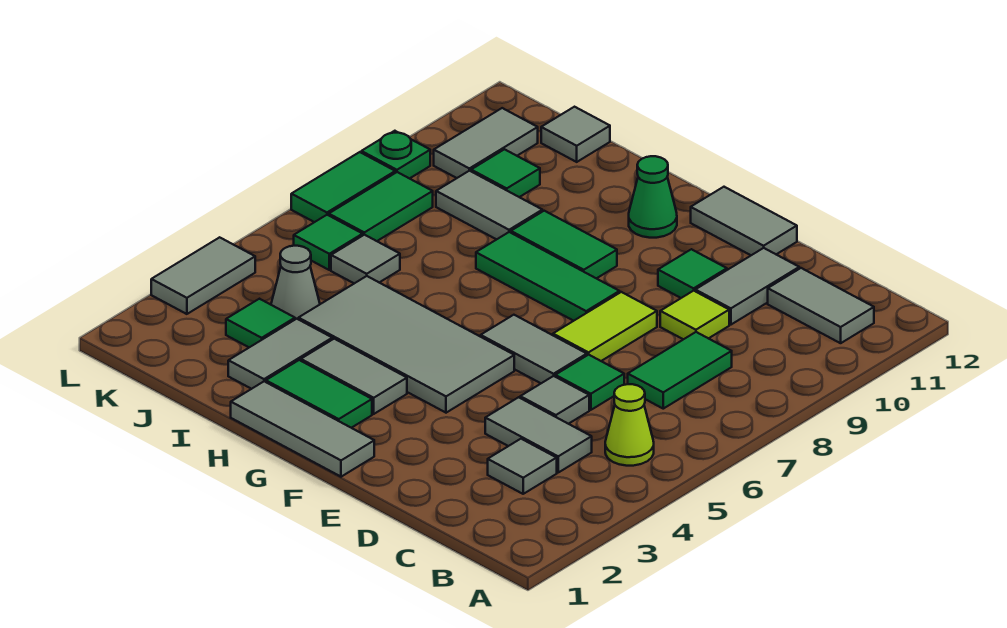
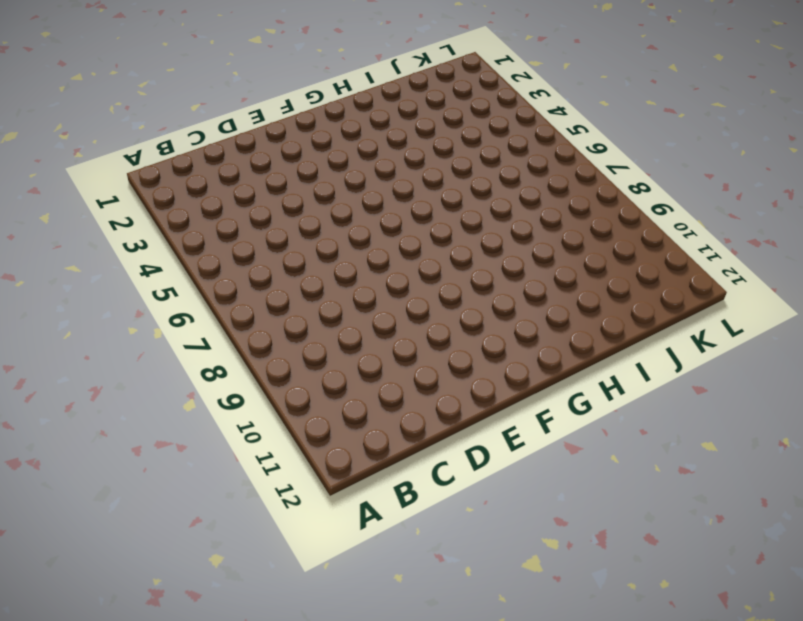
none -> lime cone B5 level 1
none -> grey tile B11:C11 level 1
none -> grey tile C3 level 1
none -> grey tile C4:D4 level 1

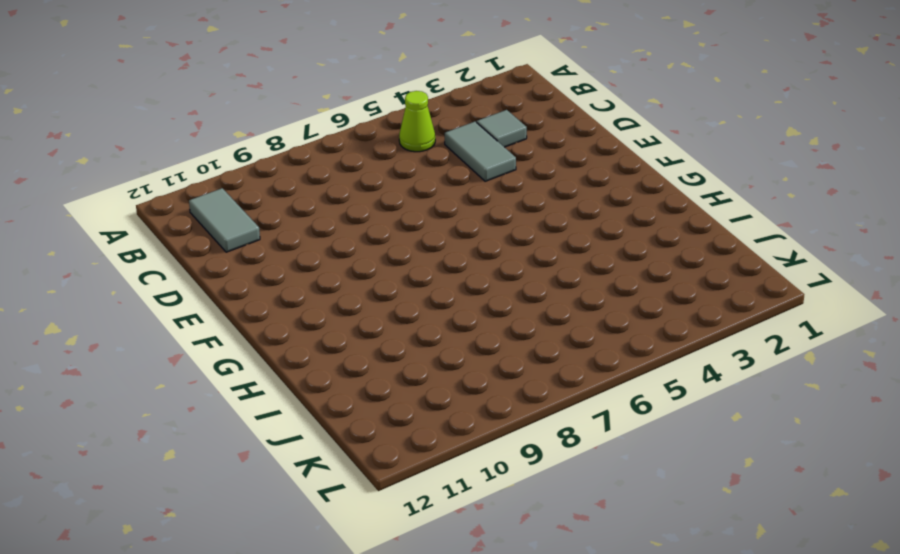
none -> green tile C7:C8 level 1
none -> grey tile D5 level 1
none -> green tile D6 level 1
none -> lime tile D9 level 1

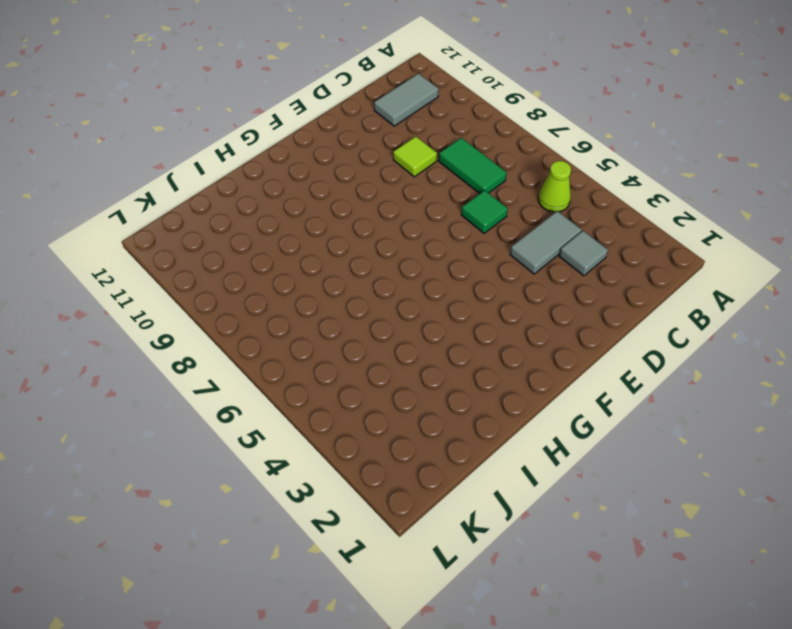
none -> grey tile D5 level 1
none -> grey tile D10:D11 level 1
none -> grey tile E6:F6 level 1
none -> lime tile E7:E8 level 1

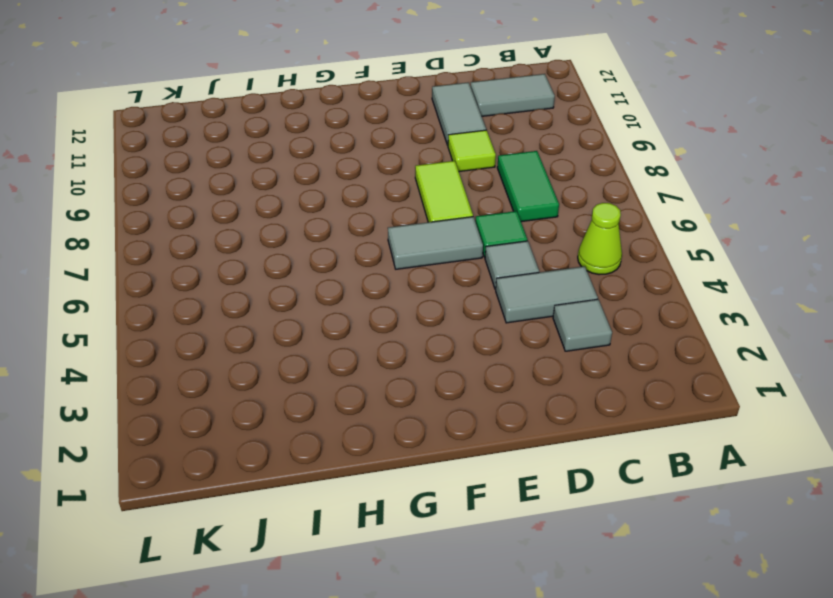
none -> green tile E10 level 1
none -> grey tile E12:F12 level 1
none -> grey tile F1:H1 level 1
none -> grey tile F4:I5 level 1

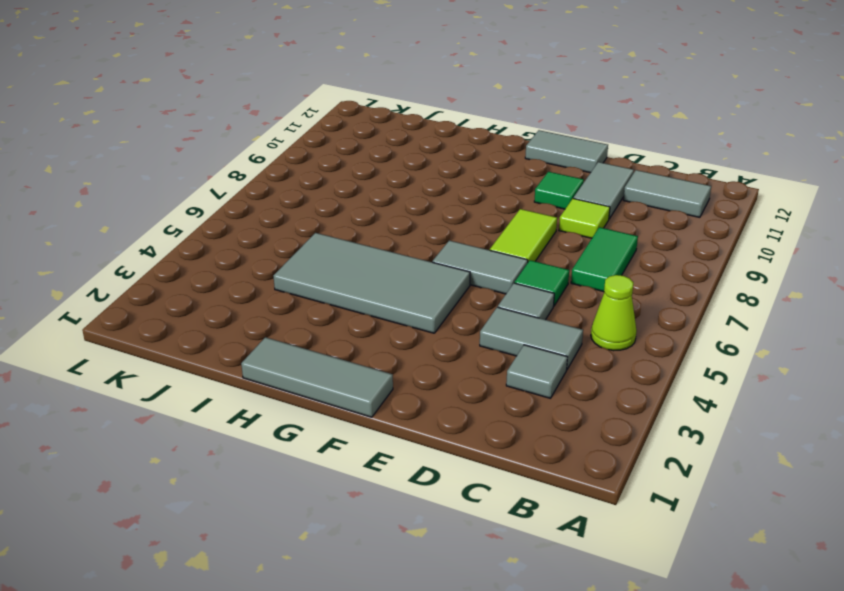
none -> green tile F8:H8 level 1
none -> green tile G2:H2 level 1
none -> grey tile G3:H3 level 1
none -> green tile G9:H9 level 1

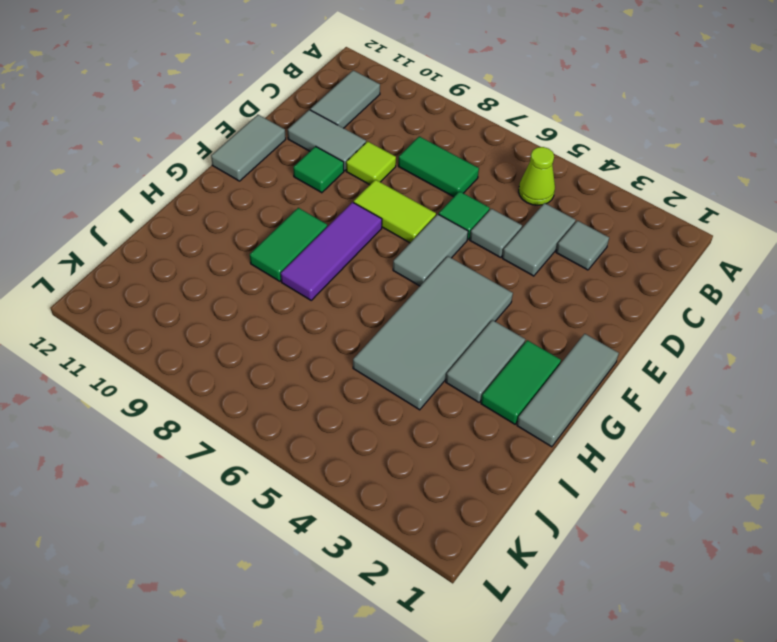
purple tile F8:H8 level 1 -> green tile F8:H8 level 1
none -> green cone G11 level 1
none -> grey tile I2:I3 level 1
none -> grey tile I9:J9 level 1
none -> green tile J3 level 1

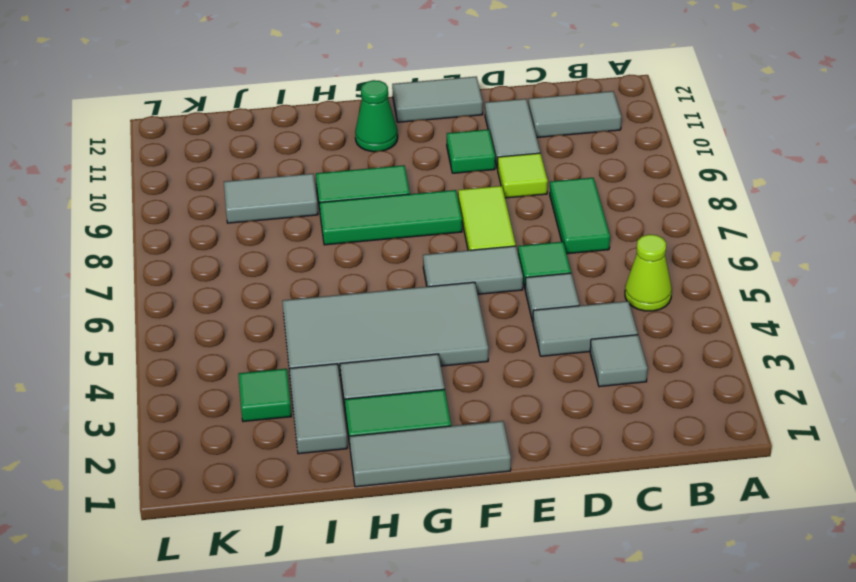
none -> grey cone J4 level 1
none -> grey tile J6 level 1
none -> green tile J10 level 1
none -> grey tile J12 level 1

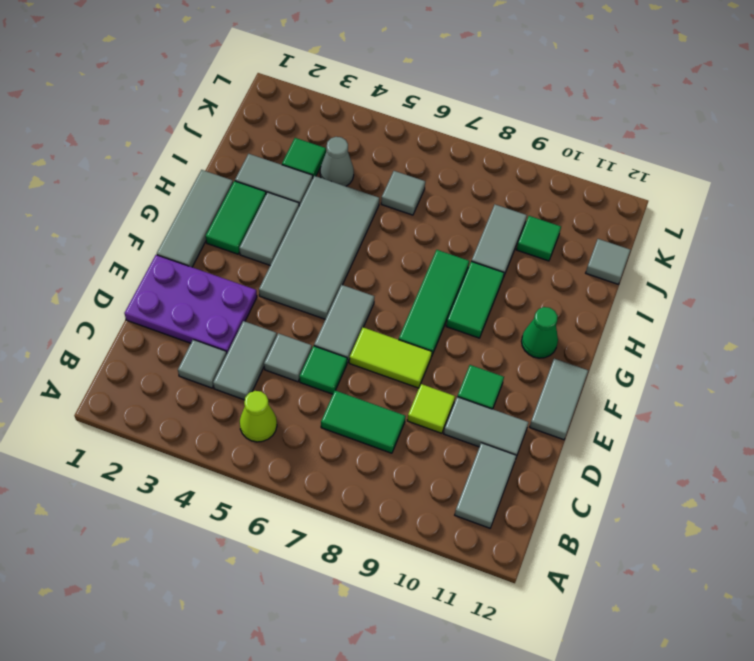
purple plate D1:E3 level 1 -> none
none -> green tile K6 level 1
none -> green tile K7:K8 level 1
none -> grey tile K10:K11 level 1
none -> grey tile L3:L4 level 1

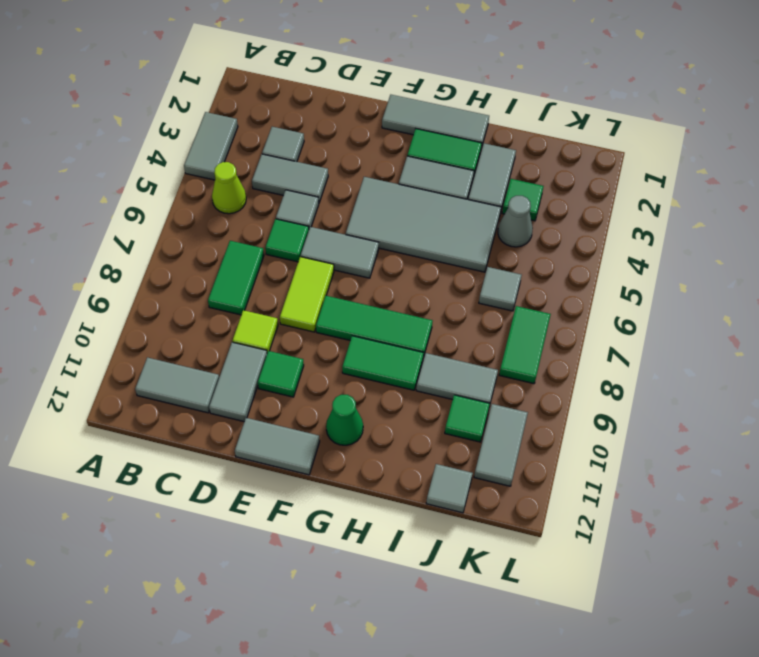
grey tile A3:A4 level 1 -> grey tile L3:L4 level 1
none -> green tile K6 level 1
none -> green tile L7:L8 level 1
none -> green plate L9 level 1

